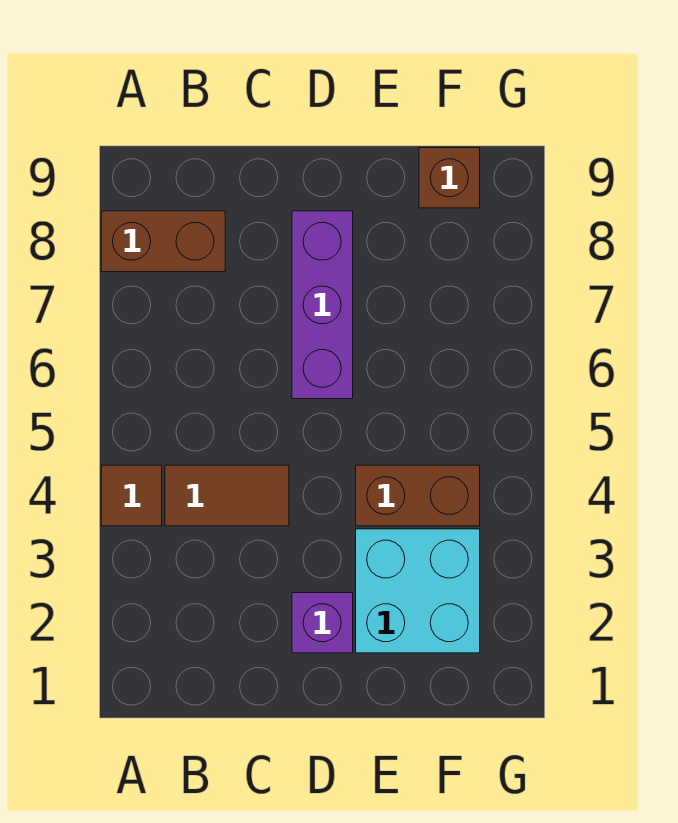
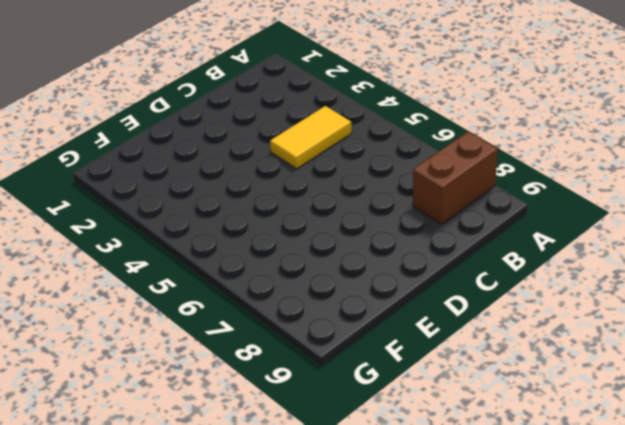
yellow tile B4:C4 level 1 -> brown tile B4:C4 level 1
none -> brown tile A4 level 1
none -> purple brick D2 level 1

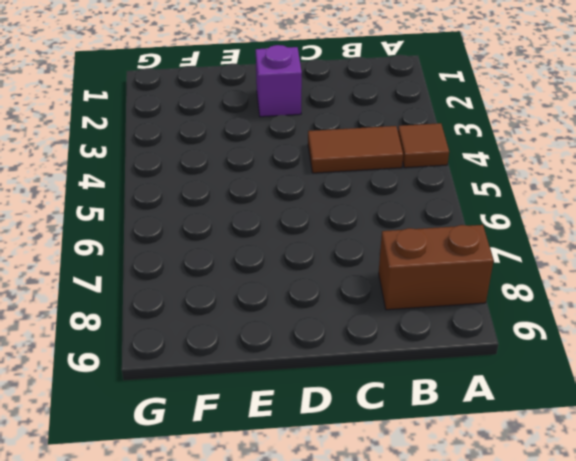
none -> purple brick D6:D8 level 1
none -> cyan brick E2:F3 level 1

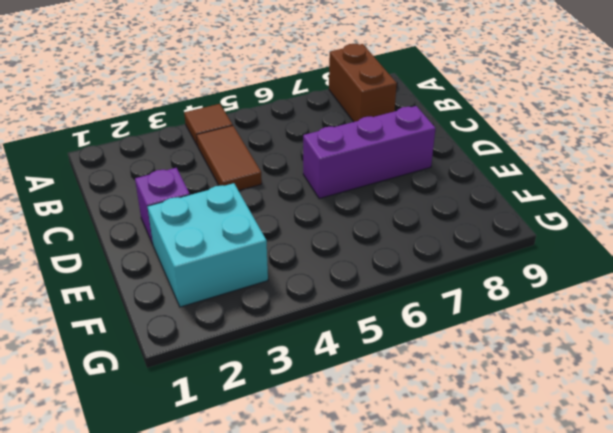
none -> brown brick E4:F4 level 1
none -> brown brick F9 level 1

